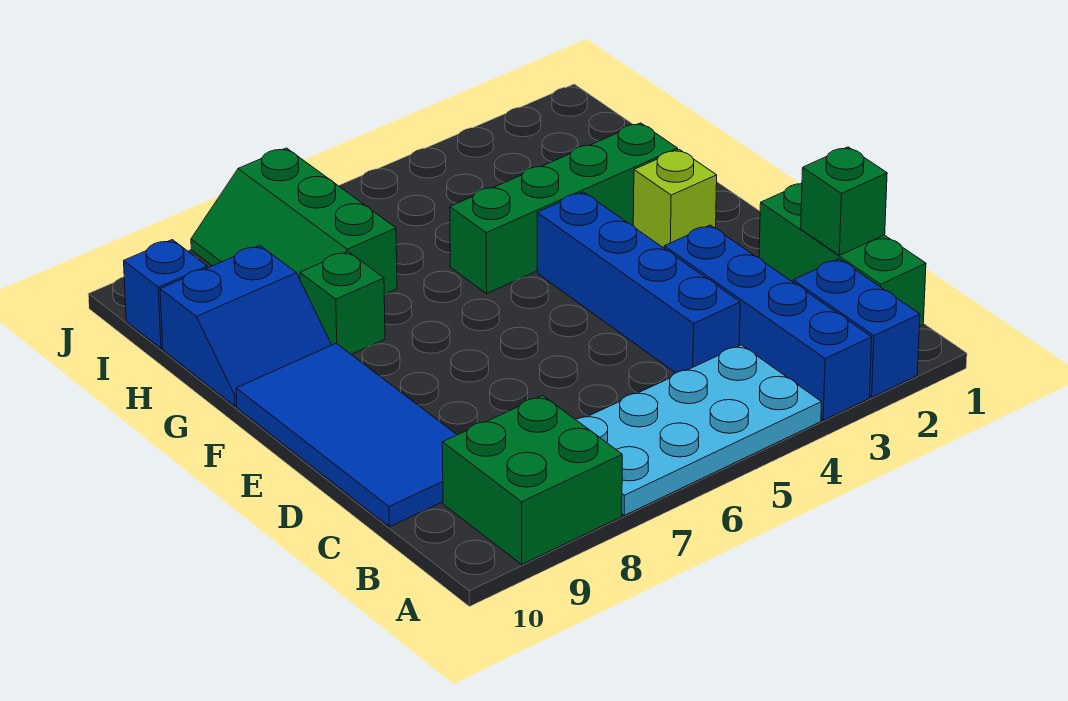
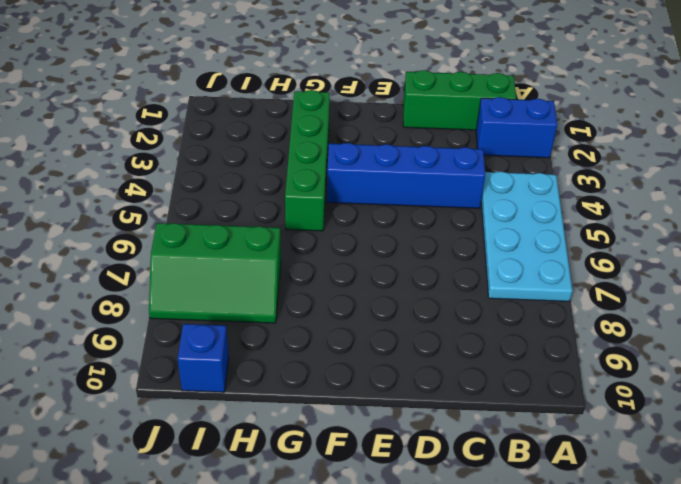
none -> blue brick A3:D3 level 1
none -> green brick A8:B9 level 1
none -> blue tile C9:F10 level 1

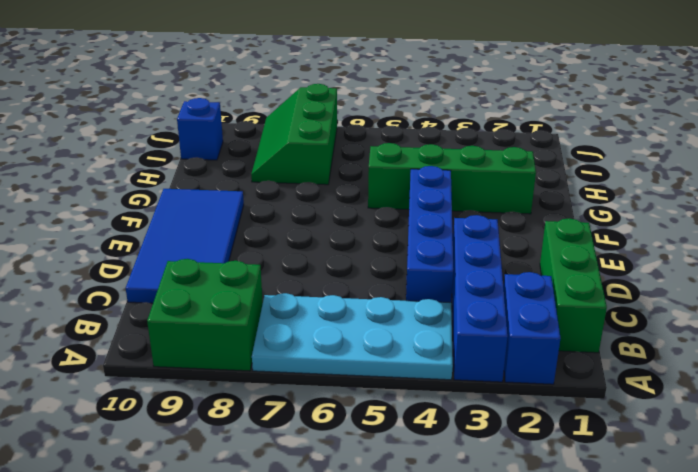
none -> lime brick F2 level 1
none -> green brick G8 level 1
none -> blue slope G9:H10 level 1 top H

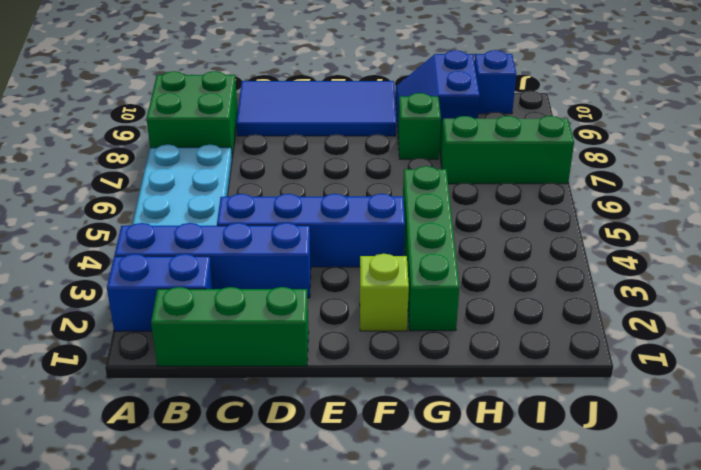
none -> green brick C1 level 2

